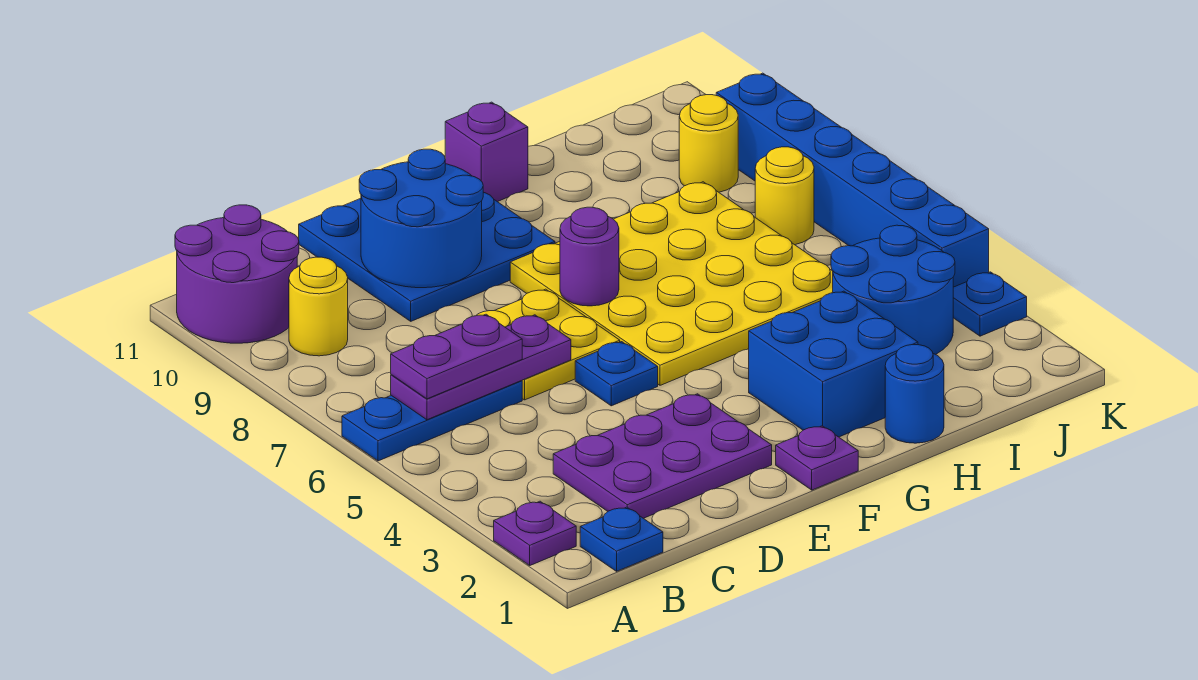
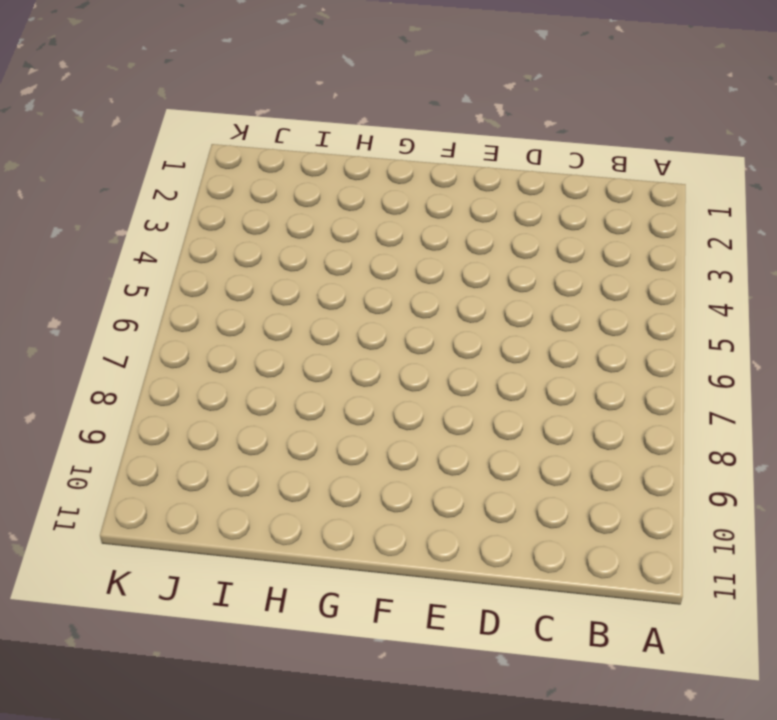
none -> purple plate A2 level 1
none -> blue plate A6:C6 level 1
none -> purple round brick A10:B11 level 1

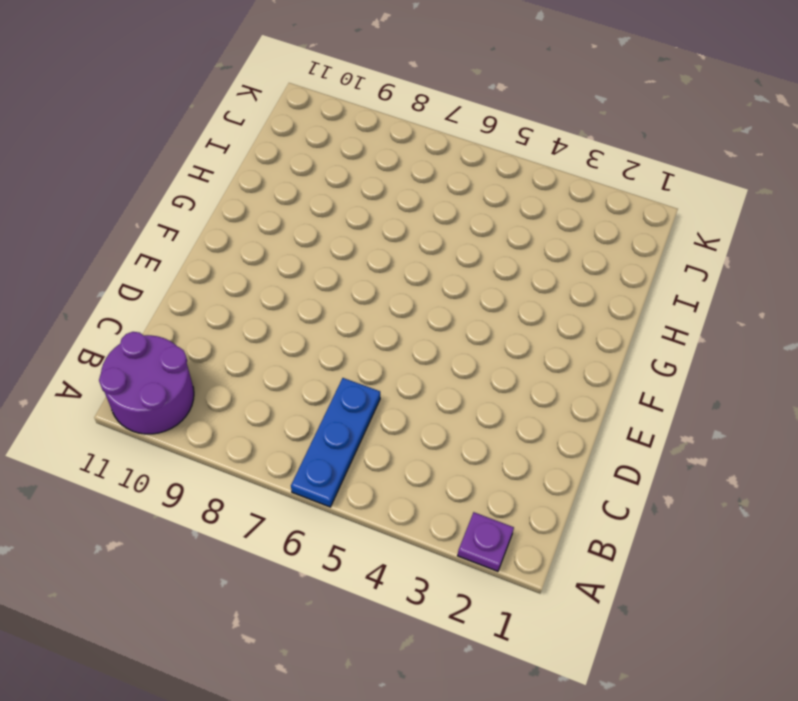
none -> blue plate B1 level 1
none -> yellow round brick B9 level 1
none -> purple plate C2:E3 level 1

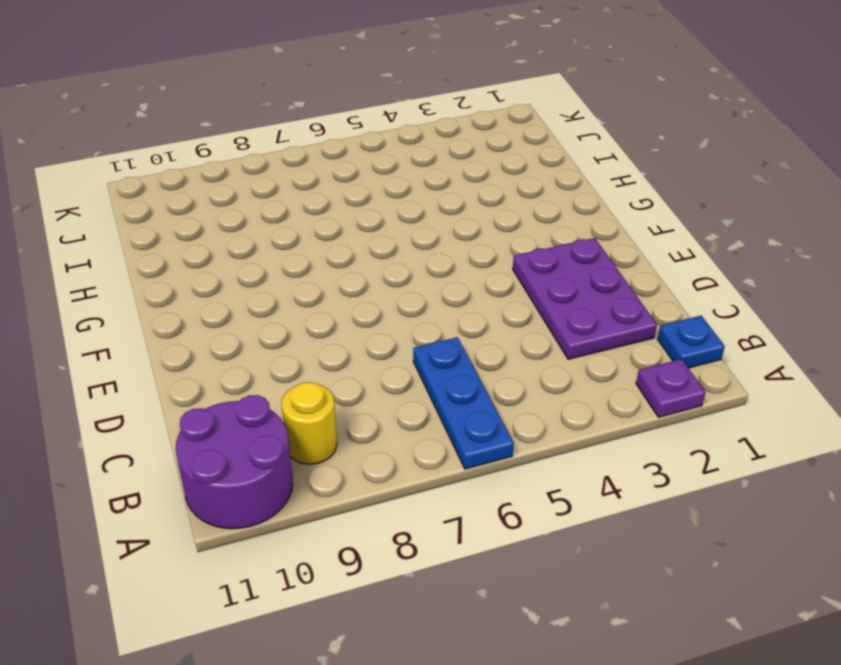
none -> yellow plate D6:E7 level 1
none -> blue plate D9:F11 level 1
none -> blue plate E5 level 1

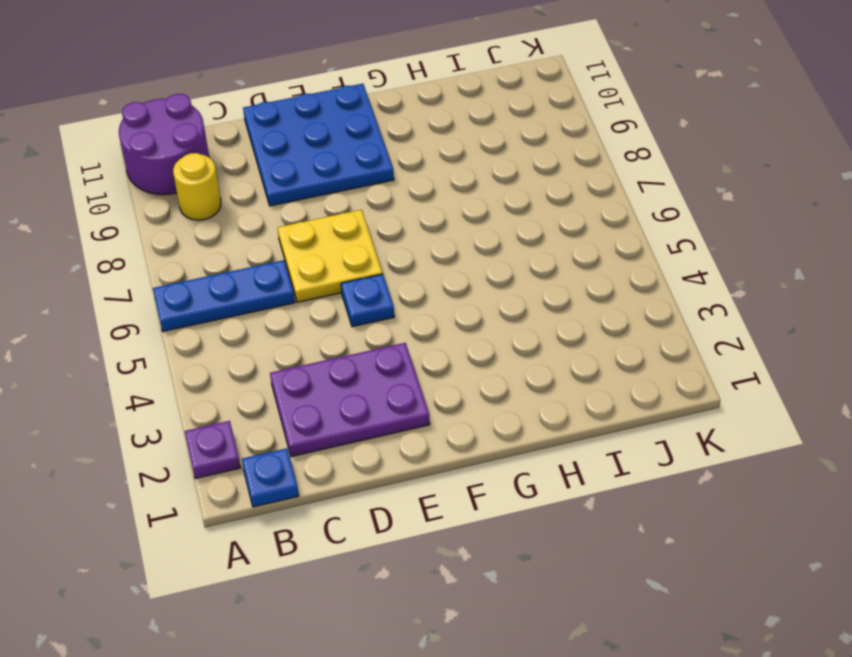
none -> purple plate F1 level 1
none -> yellow plate F5:I8 level 1
none -> blue brick G2:H3 level 1

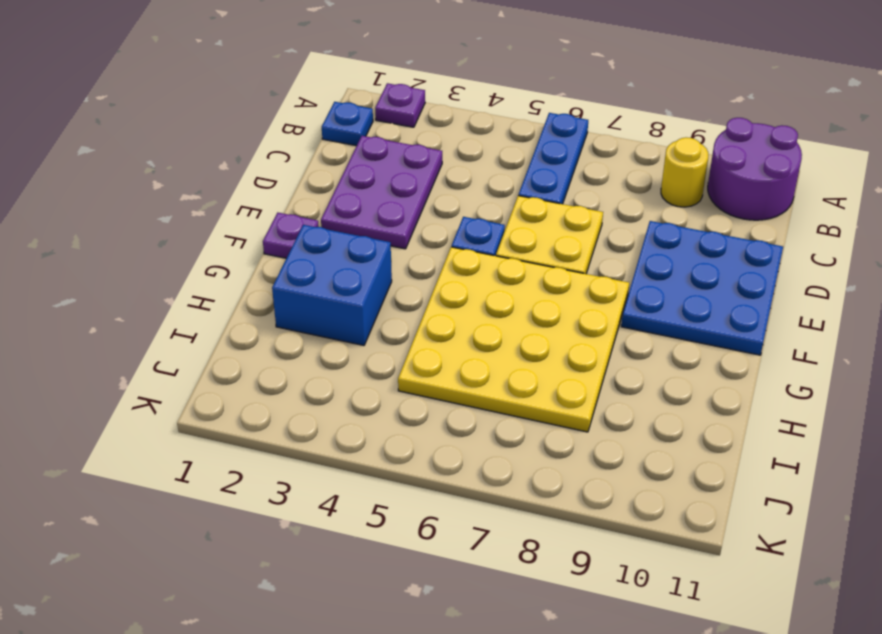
none -> purple brick G11 level 1
none -> blue round brick H1 level 1
none -> blue round brick I3:J4 level 1

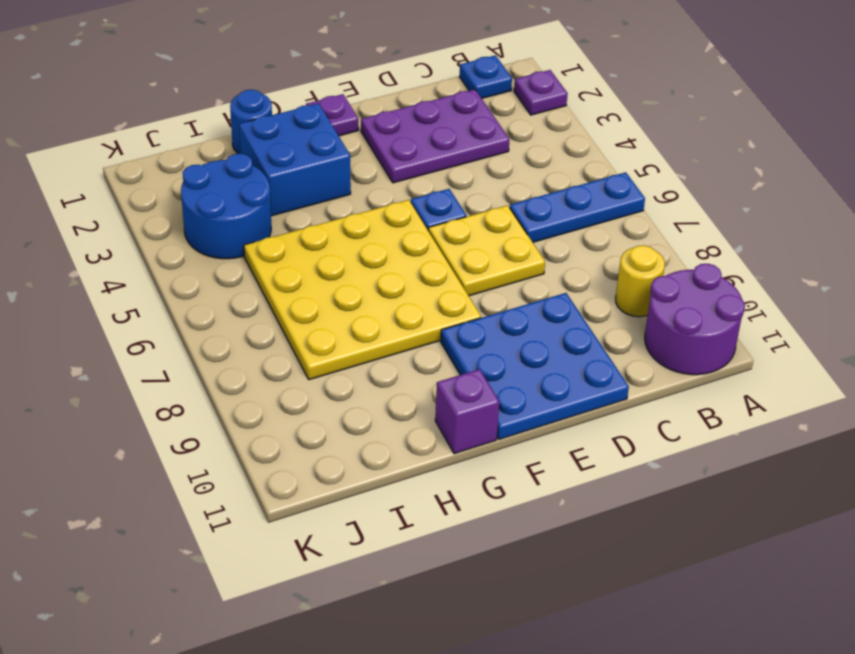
none -> yellow round brick J7 level 1
none -> yellow round brick J9 level 1
none -> blue plate K3 level 1

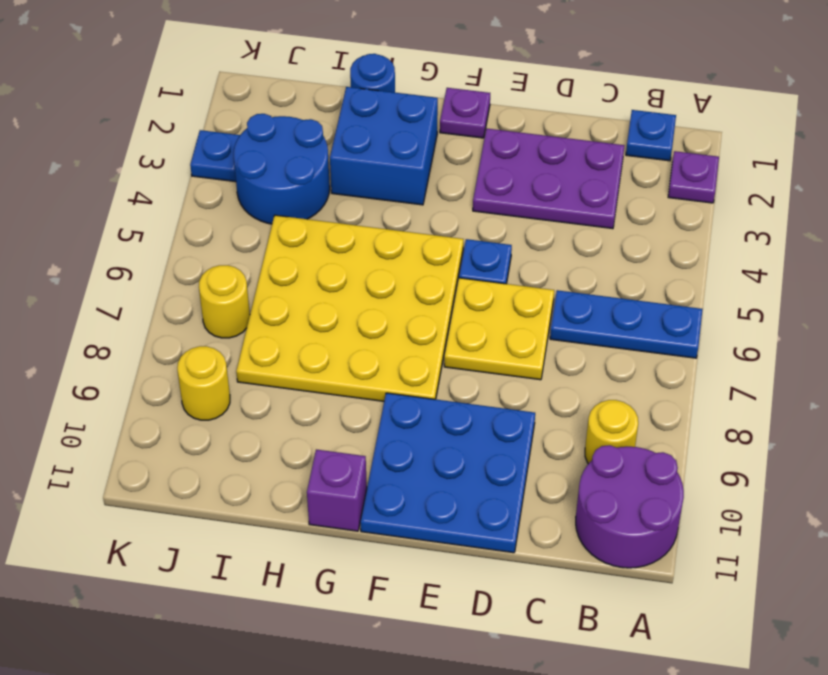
none -> blue brick K4:K9 level 1
none -> purple plate B6:D6 level 2
none -> blue round brick D9:E10 level 2

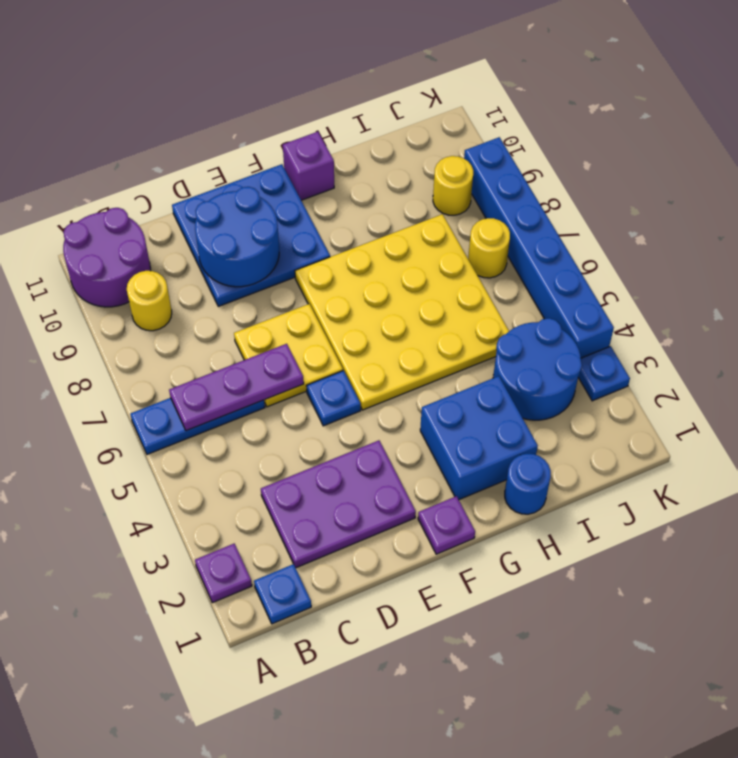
none -> purple round brick F7 level 2
none -> purple plate B6:C6 level 3

